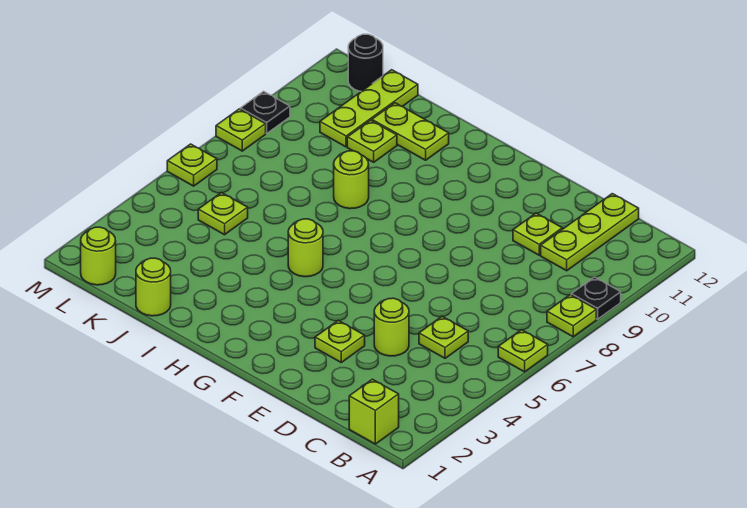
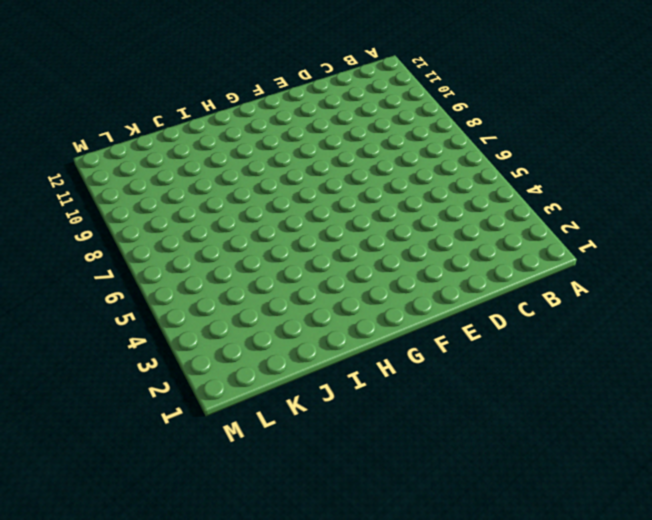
none -> lime plate A6 level 1
none -> lime plate A8 level 1
none -> black plate A9 level 1

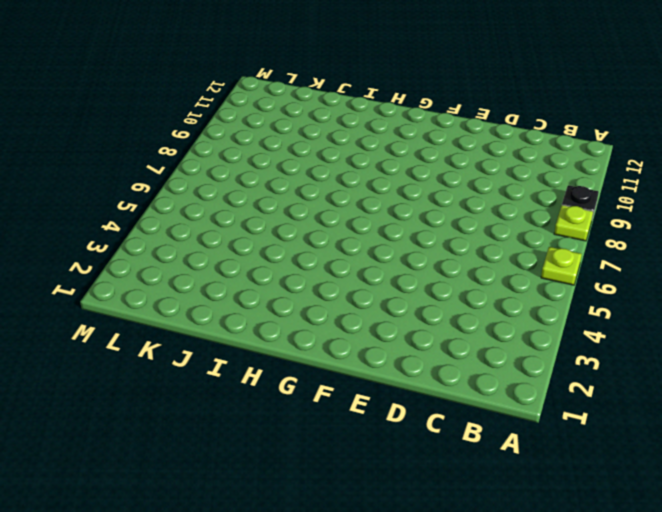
none -> lime brick B1 level 1
none -> lime plate C5 level 1
none -> lime plate C10:C12 level 1

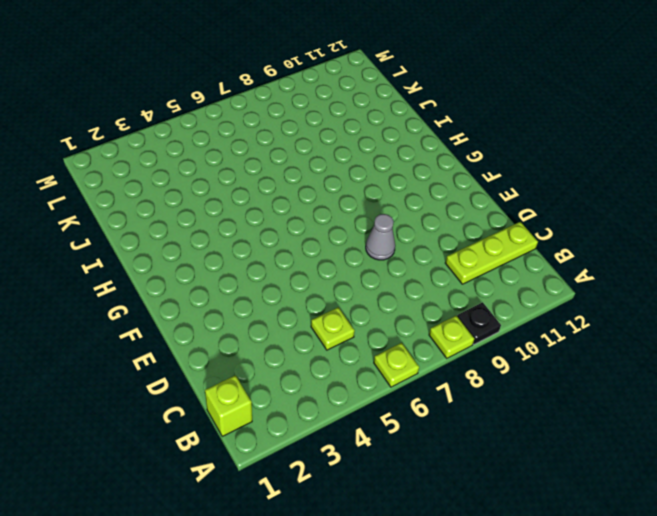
grey cone E8 level 1 -> none
none -> lime round brick D4 level 1
none -> lime plate D10 level 1
none -> lime plate E3 level 1

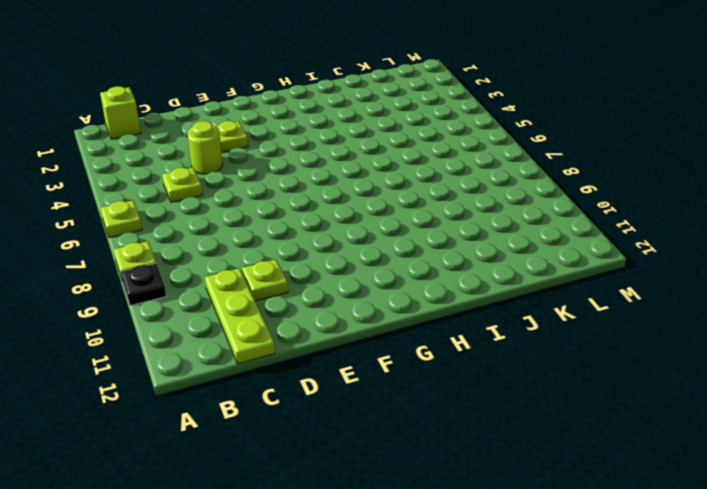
none -> lime round brick H5 level 1
none -> lime round brick I8 level 1
none -> lime plate I11:J11 level 1

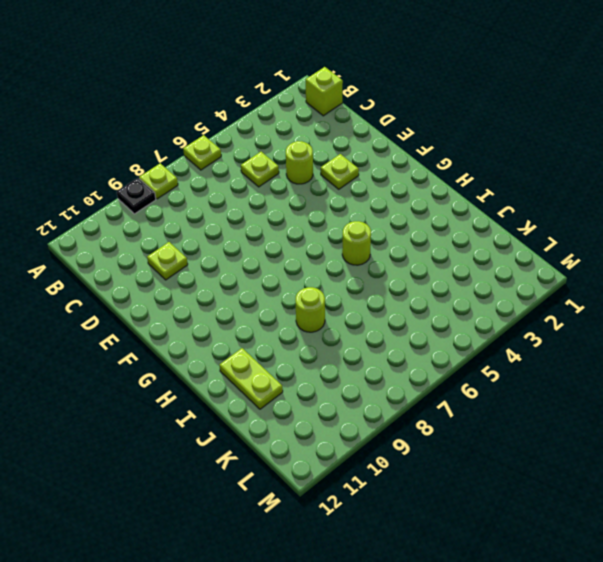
none -> lime plate C10:C12 level 1
none -> lime round brick J1 level 1
none -> lime plate J10 level 1

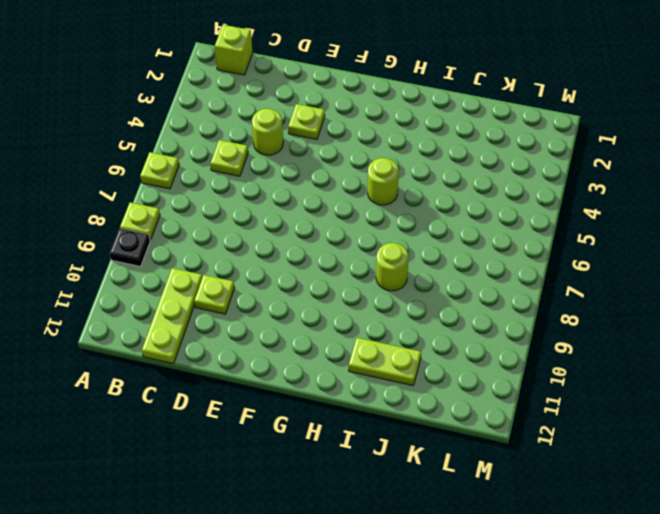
none -> lime round brick J1 level 1
none -> lime plate J10 level 1
none -> lime plate K5 level 1

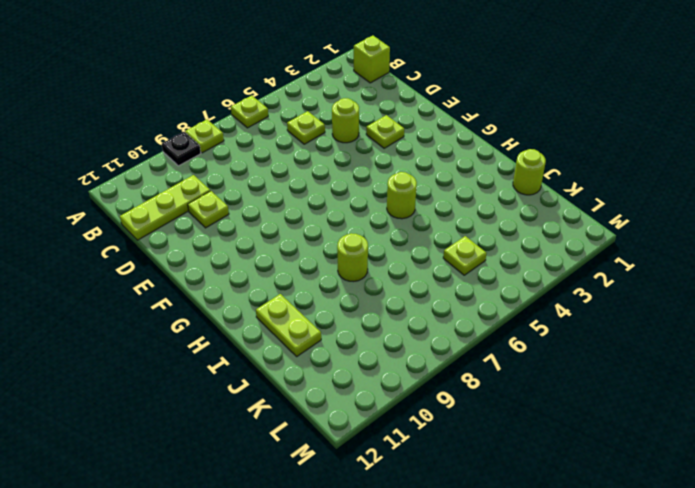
none -> lime plate J10 level 1
none -> lime plate K10:K12 level 1
none -> lime round brick L1 level 1

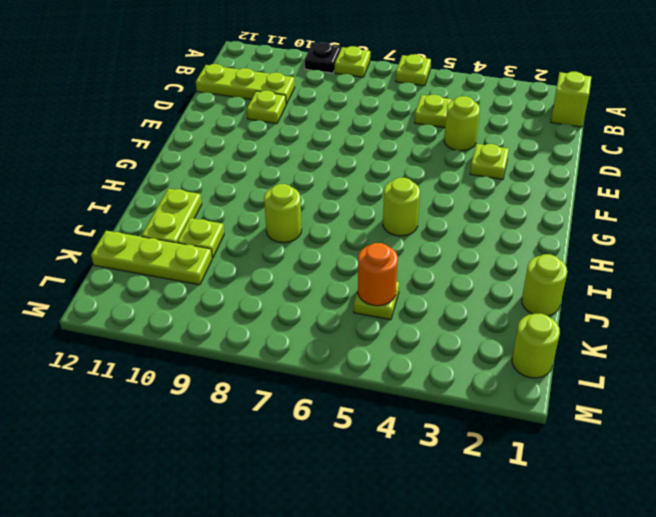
orange round brick K5 level 2 -> none
none -> black round brick L12 level 1
none -> lime plate M6 level 1
none -> lime plate M8 level 1

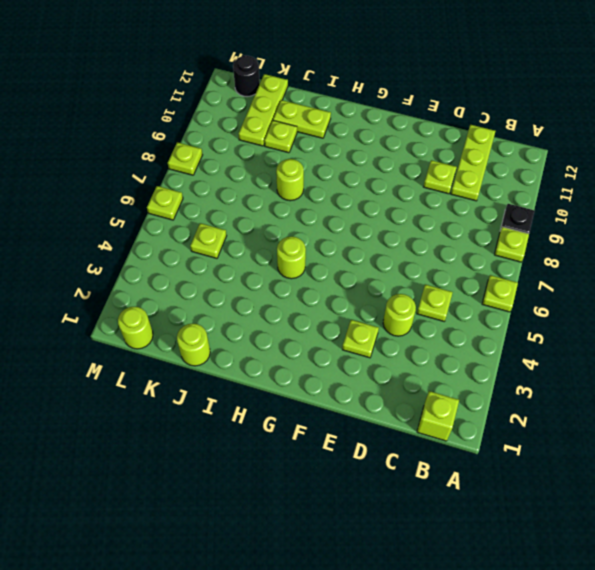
none -> black plate M9 level 1

